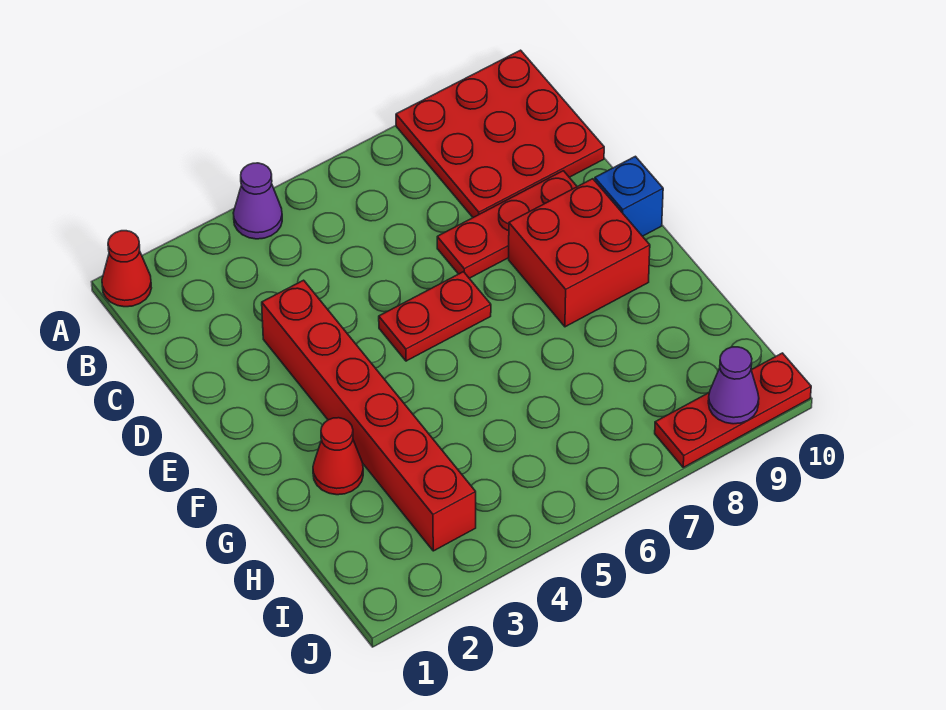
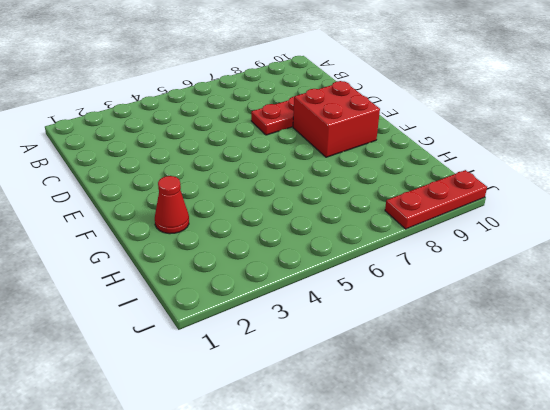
none -> red cone A1 level 1
none -> purple cone A4 level 1

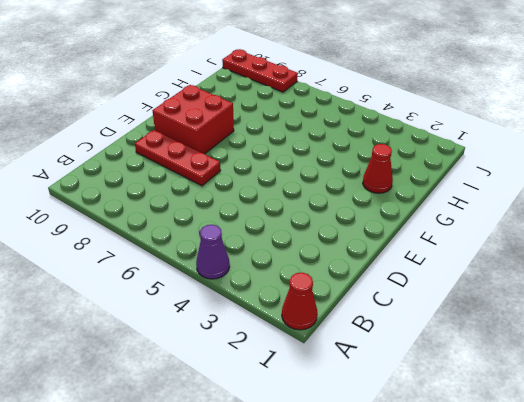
none -> red plate A8:C10 level 1
none -> red brick D3:I3 level 1

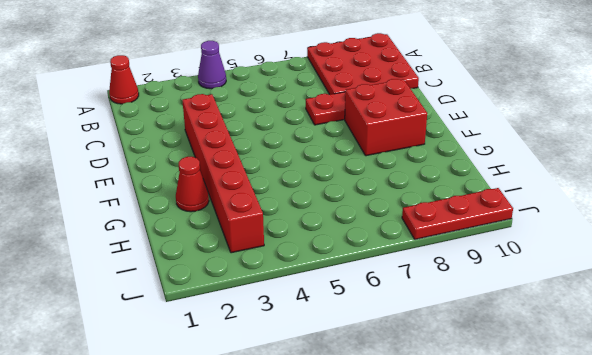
none -> red plate E5:E6 level 1
none -> blue brick E10 level 1

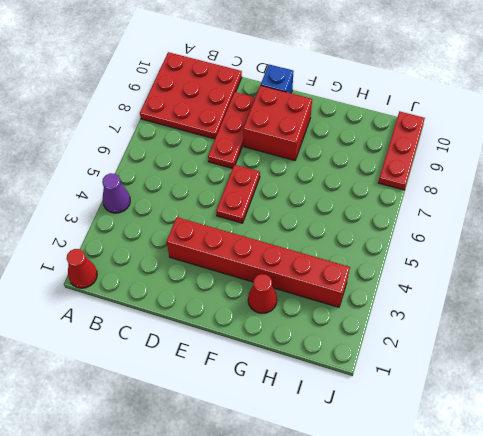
none -> purple cone J9 level 2

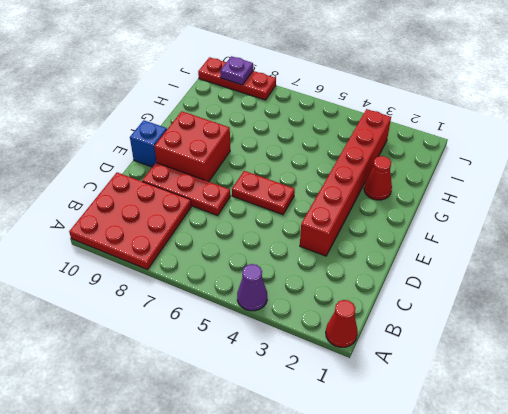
purple plate J9 level 2 -> purple cone J9 level 2

